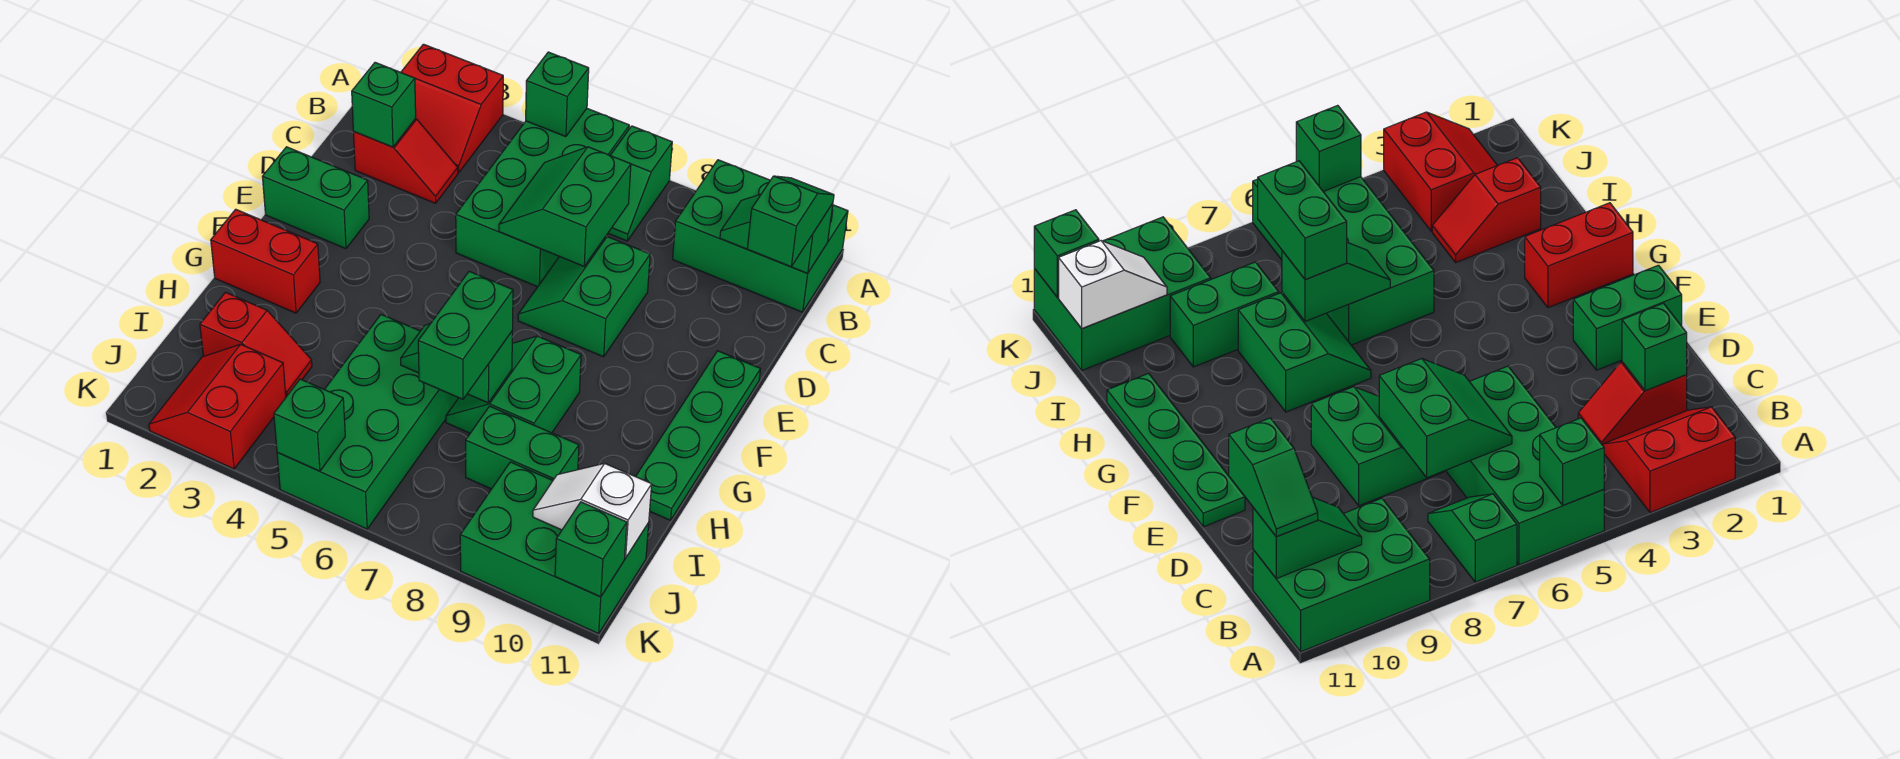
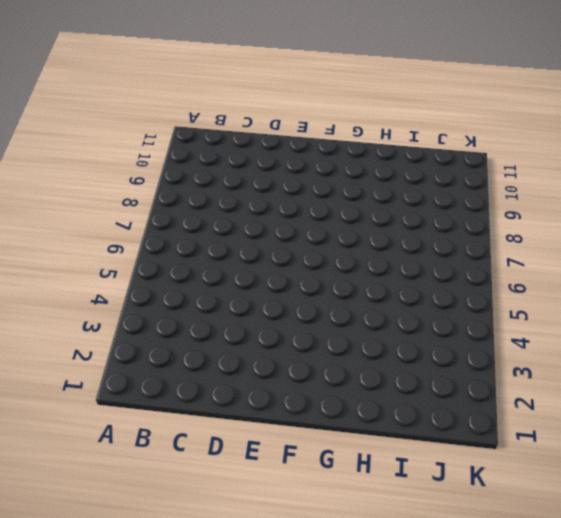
none -> red slope A2:B3 level 1 top A
none -> green brick A5:D6 level 1
none -> green slope A7:B7 level 1 top A

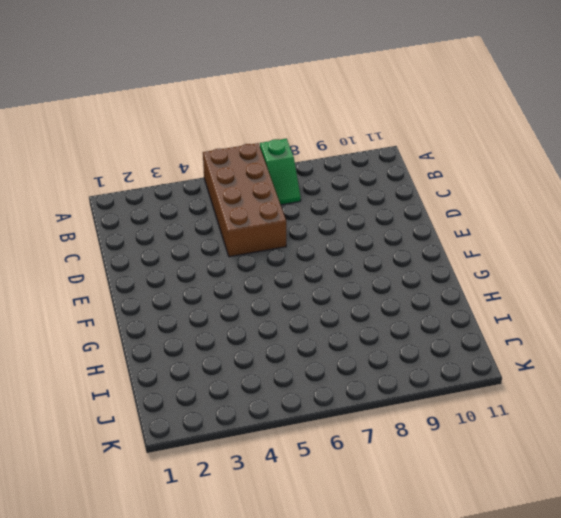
brown brick A5:D6 level 1 -> green brick A5:D6 level 1
none -> red slope A2:B3 level 1 top A
none -> green brick A9:B11 level 1
none -> red slope C2:C3 level 1 top 2

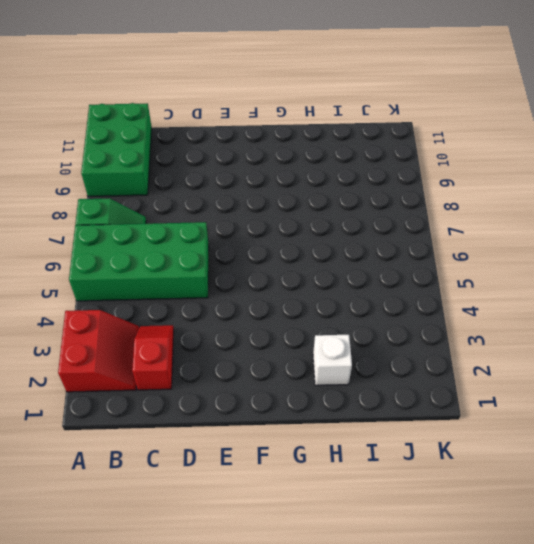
white brick H2 level 1 -> none
none -> green slope D7:E8 level 1 top 8
none -> green brick E1:E2 level 1
none -> green plate E11:H11 level 1

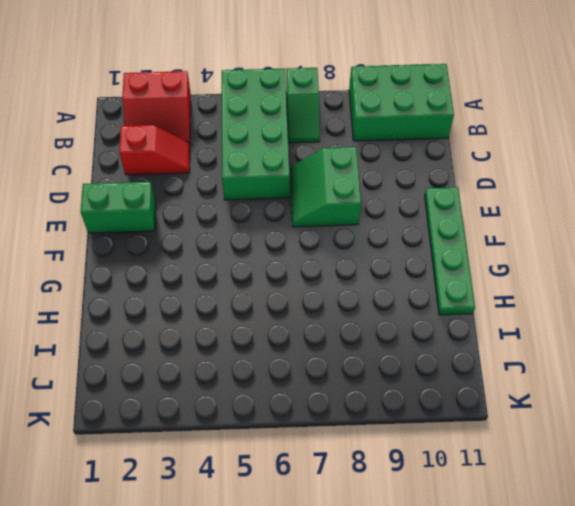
none -> red brick G1:G2 level 1
none -> green slope G7:H8 level 1 top 8
none -> green brick H5:K6 level 1

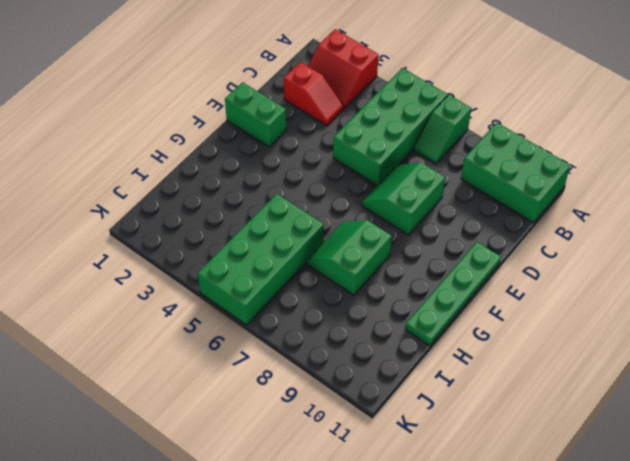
none -> red brick G1:G2 level 1
none -> red slope I2:I3 level 1 top 2
none -> green brick I8:I9 level 1

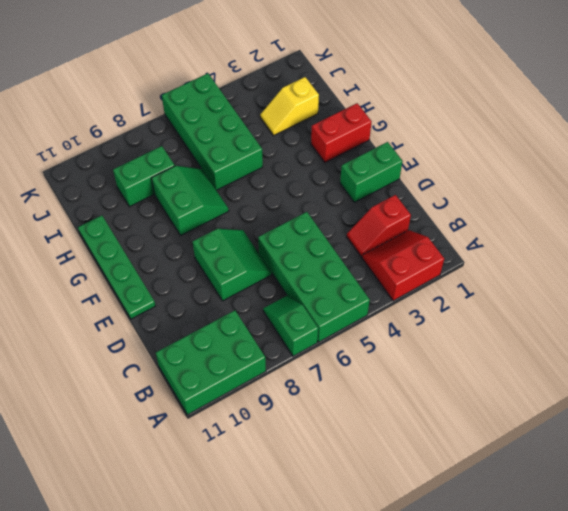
yellow slope I2:I3 level 1 top 2 -> red slope I2:I3 level 1 top 2
none -> red slope J2:K3 level 1 top 3
none -> green brick J9:K11 level 1
none -> green brick A5 level 2

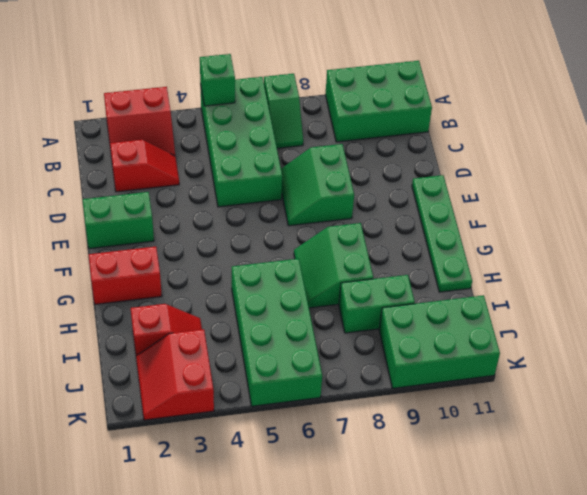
none -> green slope B10:B11 level 2 top 11
none -> green brick C2 level 2
none -> green slope C6:D7 level 2 top 7

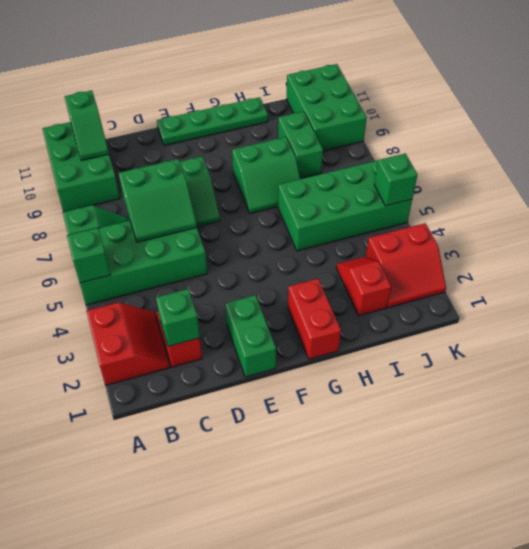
none -> green slope H6:H7 level 2 top 7
none -> white slope J10:J11 level 2 top 11
none -> green brick K11 level 2

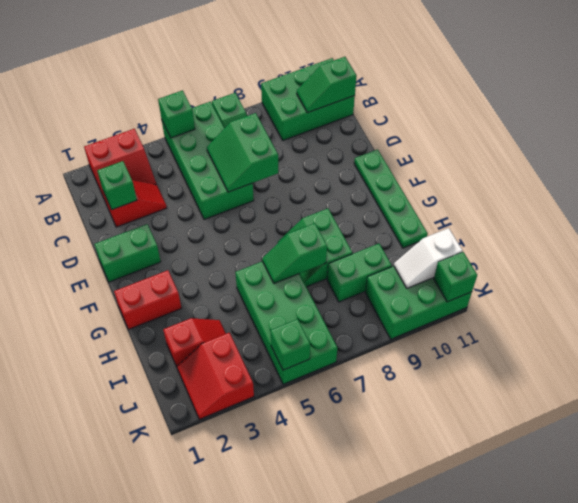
none -> green slope D7:E8 level 1 top 8
none -> green slope B11:C11 level 3 top C
none -> green brick H7:I7 level 3

